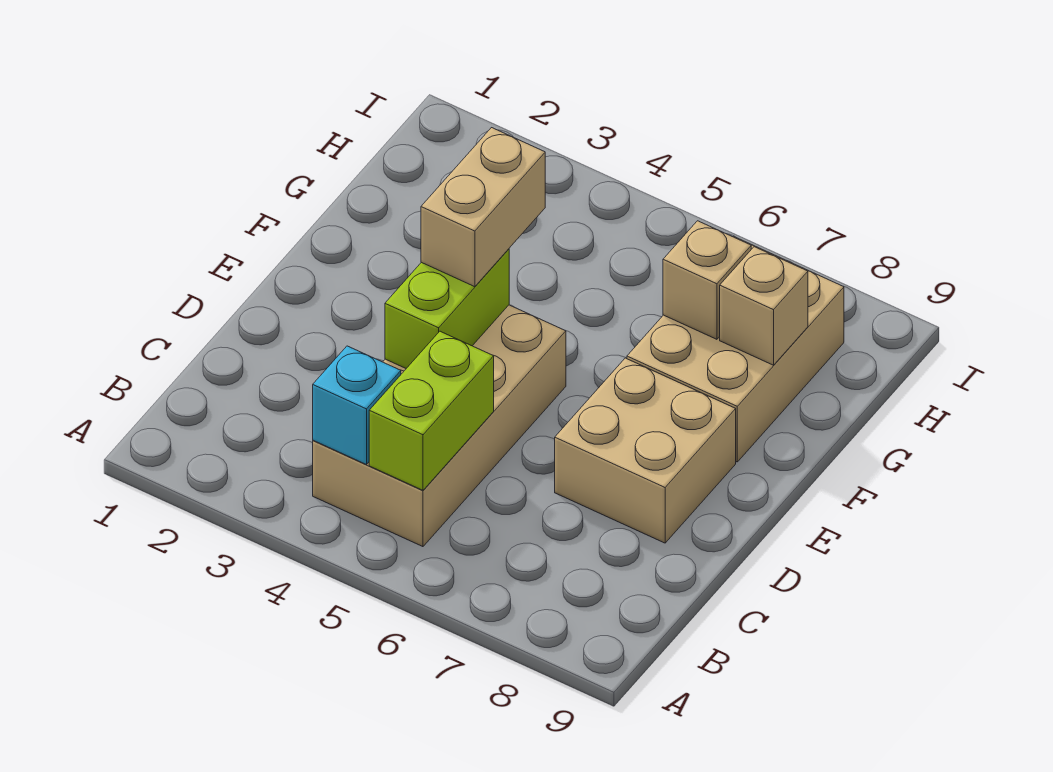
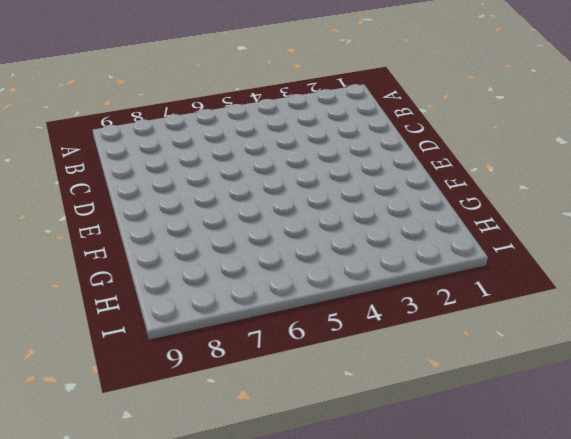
none -> tan brick B4:E5 level 1
none -> tan brick D7:E8 level 1

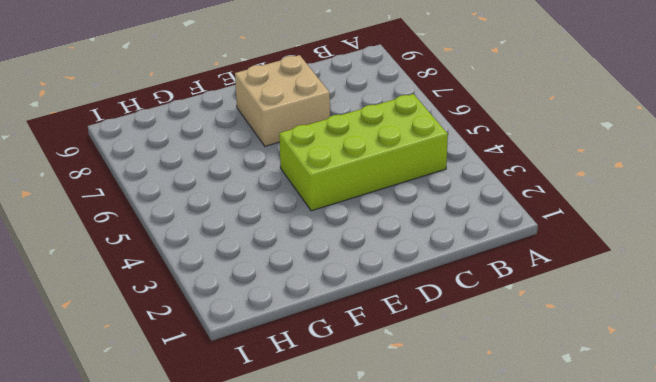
lime brick B4:E5 level 1 -> tan brick B4:E5 level 1
none -> tan brick F7:H8 level 1
none -> cyan brick B4 level 2

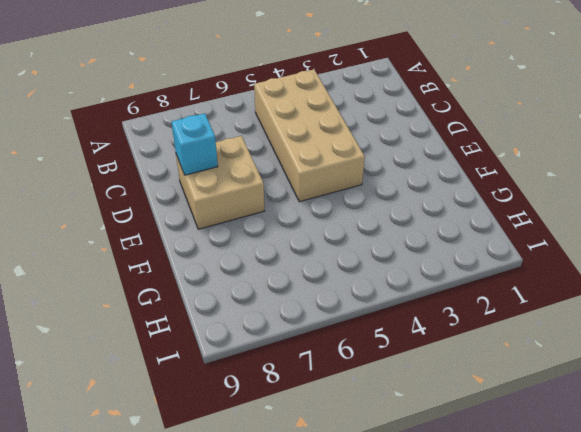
cyan brick D8 level 2 -> cyan brick B4 level 2
none -> tan brick F7:H8 level 1
none -> lime brick B5:C5 level 2

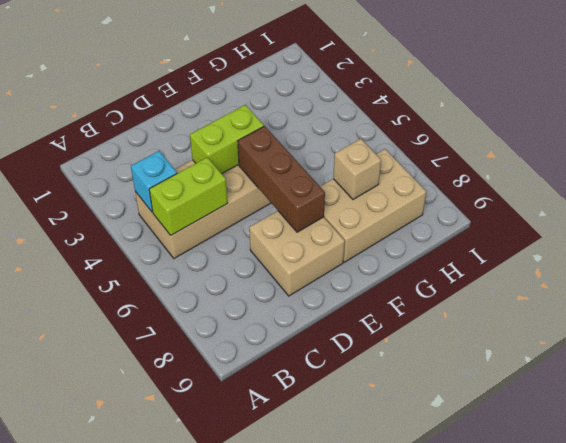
brown brick E5:E7 level 2 -> none
none -> tan brick G8 level 2
none -> tan brick E4:F4 level 3

